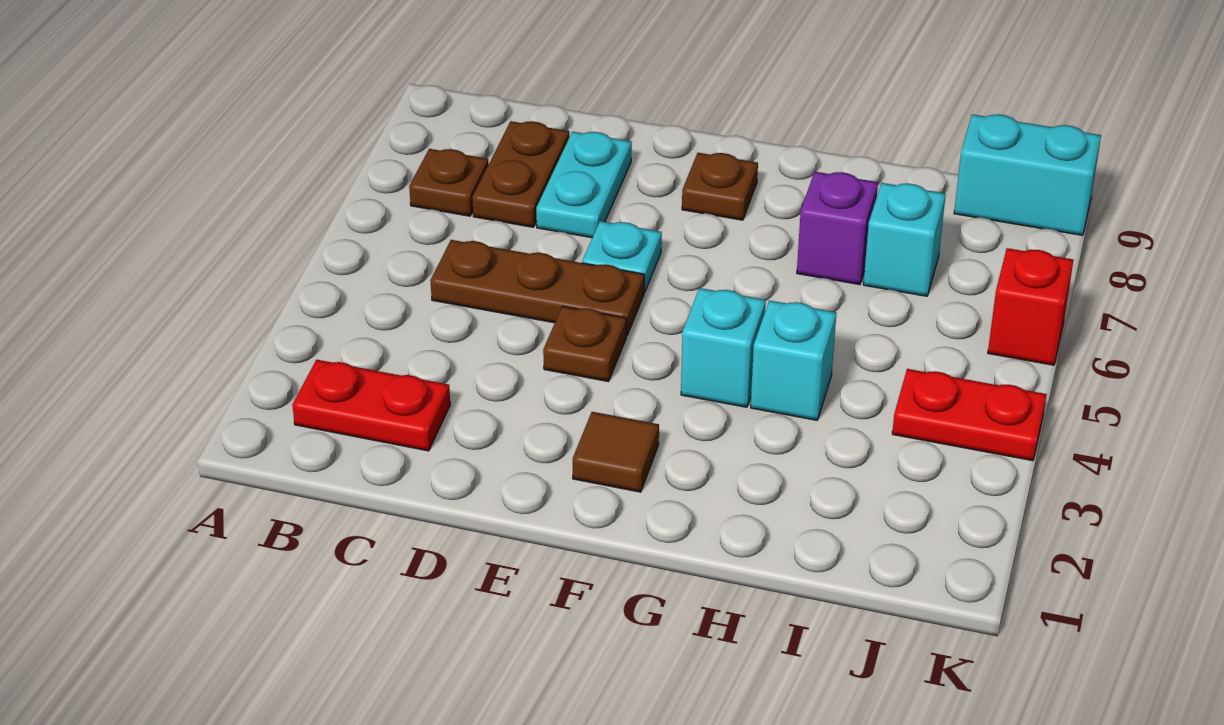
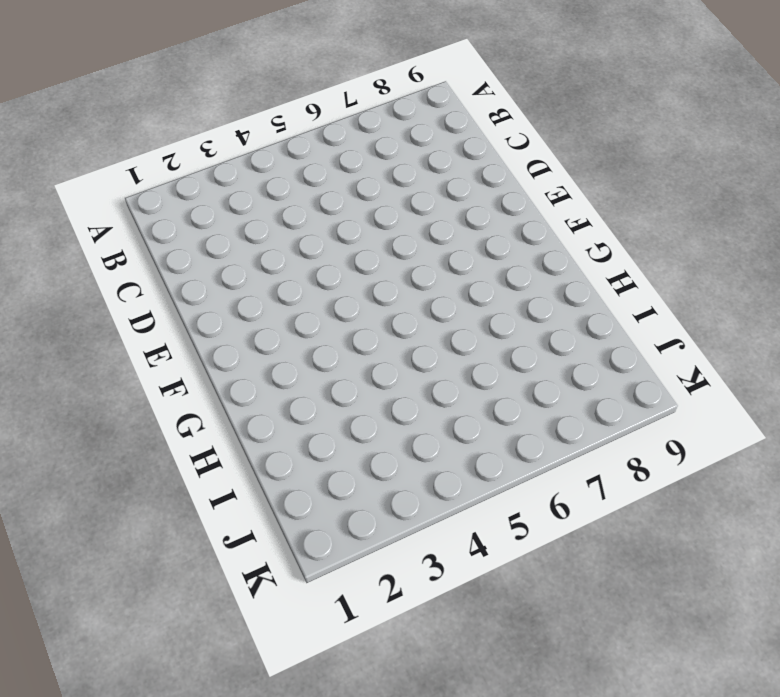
none -> red plate B2:C2 level 1
none -> brown plate B7 level 1
none -> brown plate C5:E5 level 1

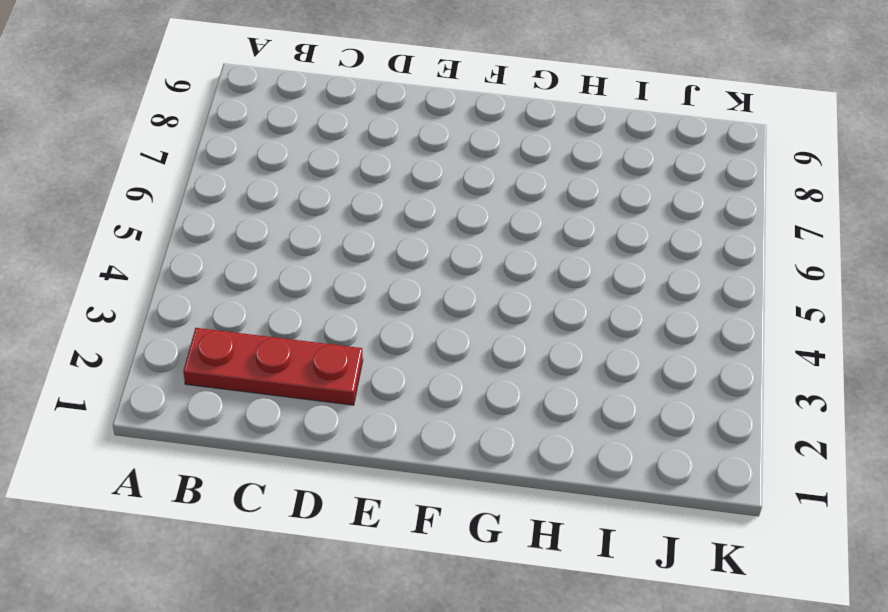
red plate B2:D2 level 1 -> red plate B2:C2 level 1
none -> brown plate B7 level 1
none -> brown plate C5:E5 level 1
none -> brown plate C7:C8 level 1

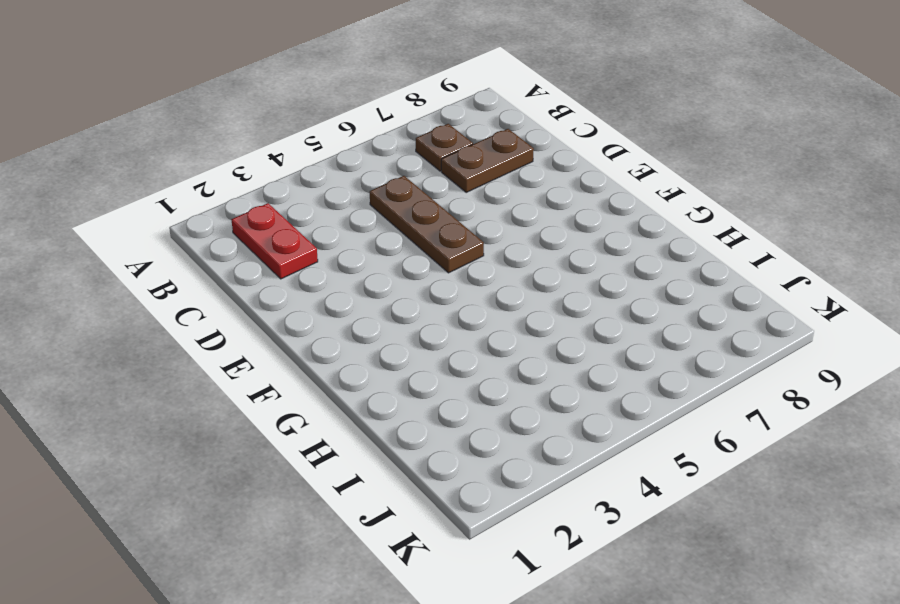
none -> cyan plate D7:D8 level 1
none -> brown plate E4 level 1
none -> cyan plate E6 level 1

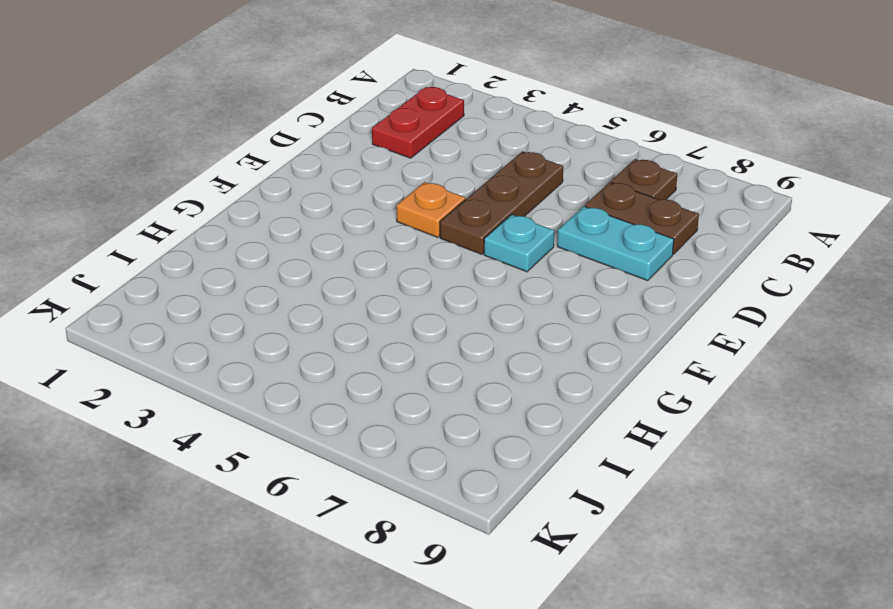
orange plate E4 level 1 -> brown plate E4 level 1
none -> brown tile F2 level 1
none -> brown plate F8 level 1
none -> cyan brick G4 level 1

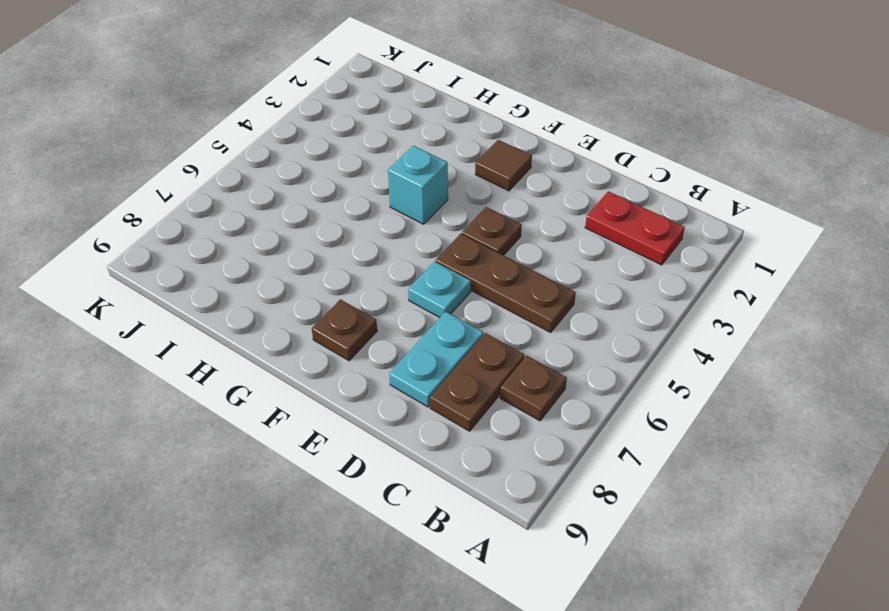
none -> cyan brick H4 level 1
none -> purple brick H7 level 1
none -> cyan brick I7 level 1

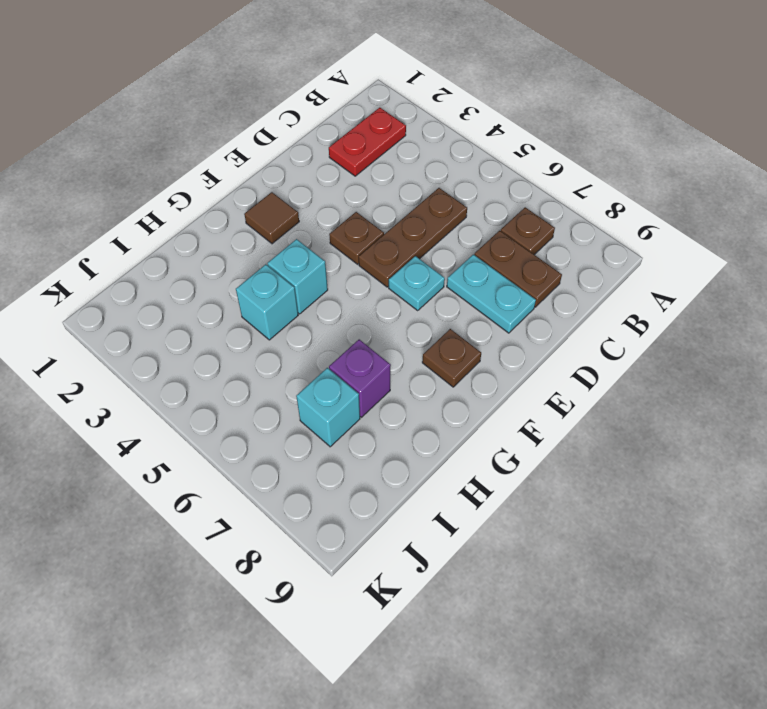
none -> red plate J4:K4 level 1
none -> cyan brick J9:K9 level 1
none -> red brick K6 level 1

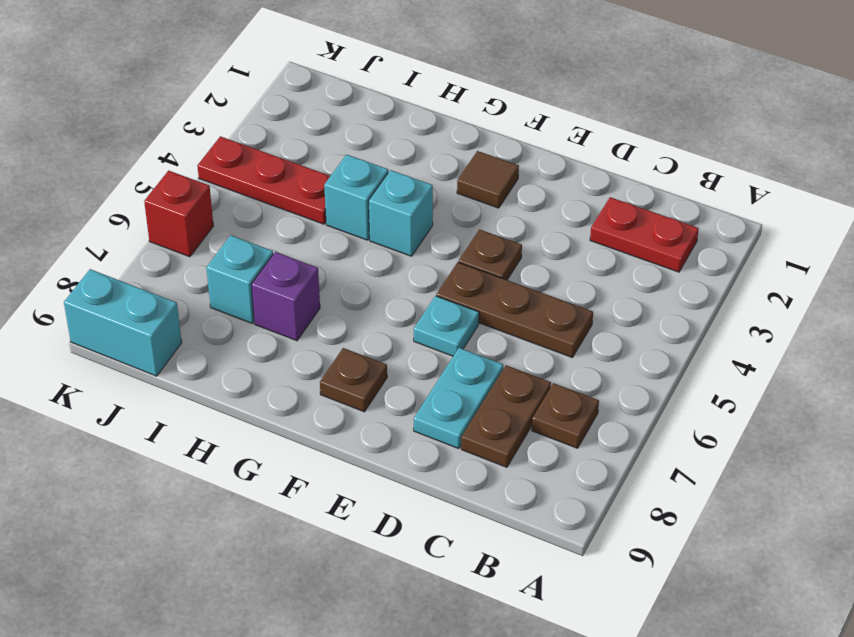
red plate I4:K4 level 1 -> red plate J4:K4 level 1

